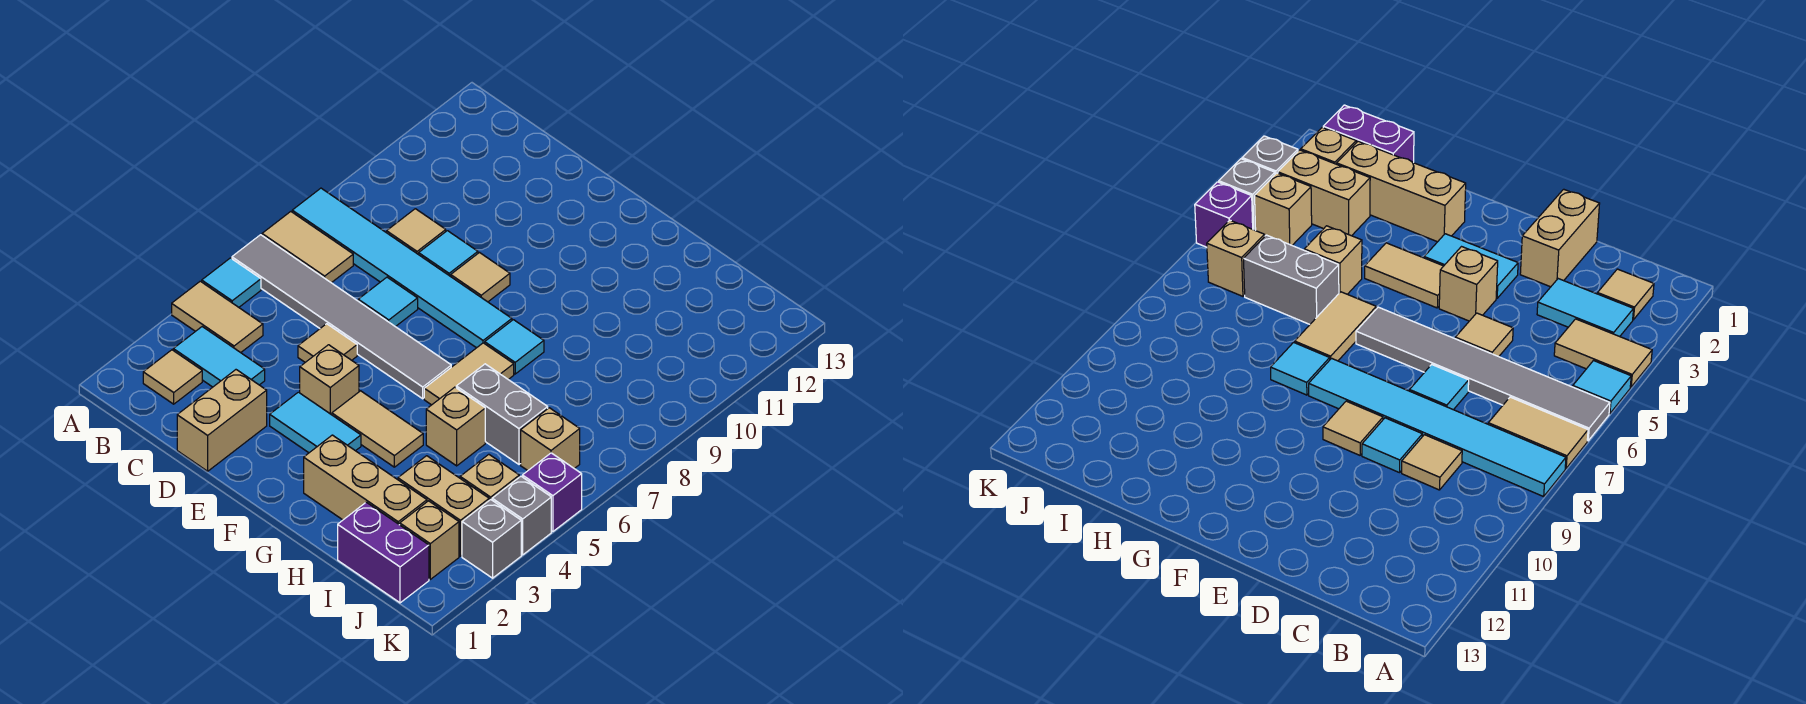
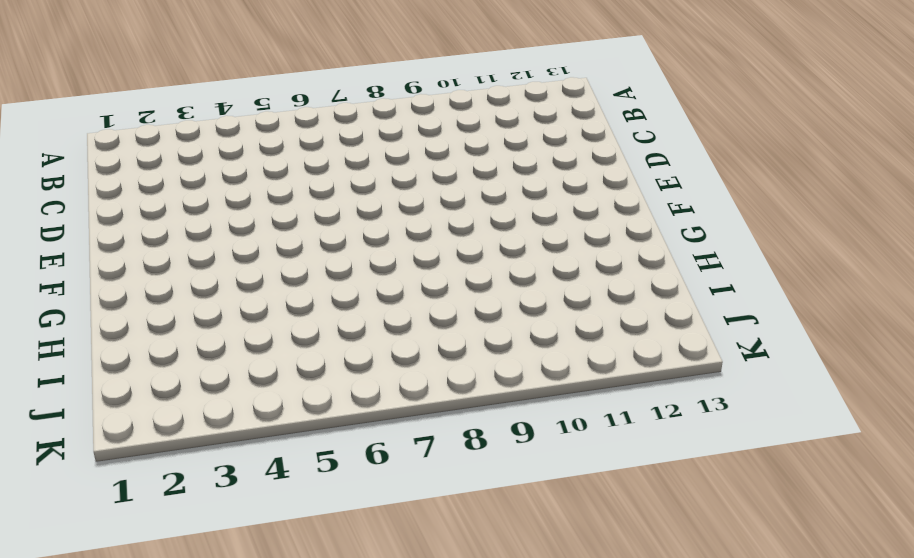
none -> tan tile A4:B4 level 1
none -> cyan tile A5 level 1
none -> grey tile A6:F6 level 1

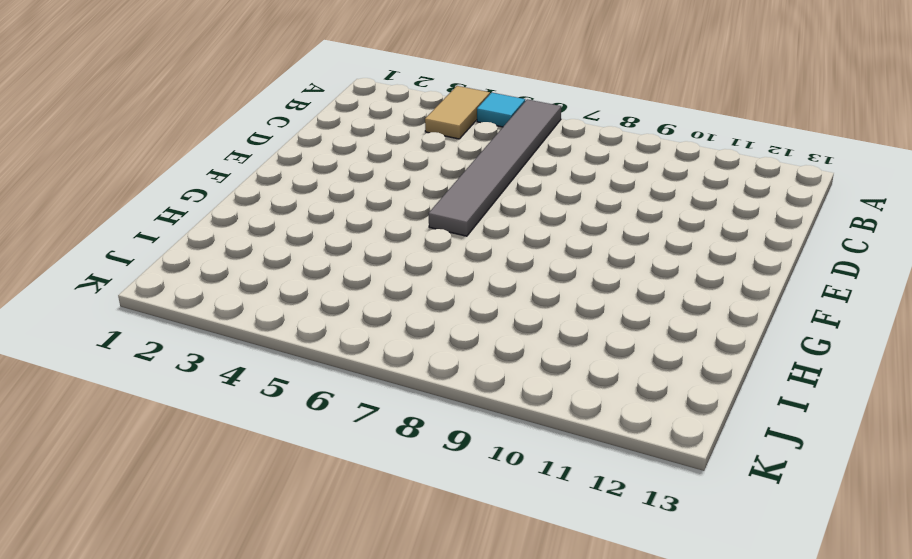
none -> tan tile A7:B7 level 1
none -> cyan tile A8:F8 level 1
none -> tan tile B2 level 1

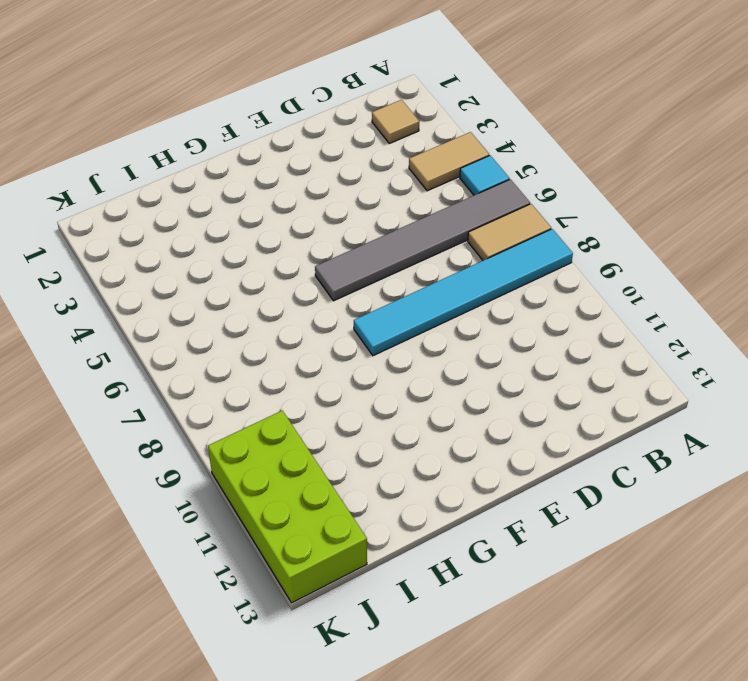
lime brick J10:K13 level 1 -> none
none -> cyan tile B3:C3 level 1
none -> tan tile C9 level 1
none -> tan brick D1:D2 level 1

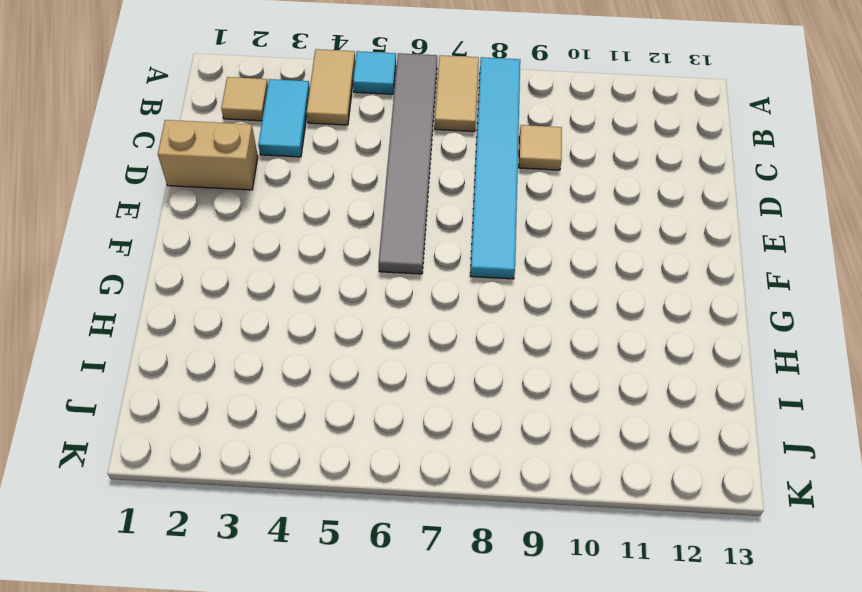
none -> tan tile D5 level 1
none -> cyan tile D7 level 1
none -> cyan tile D9 level 1

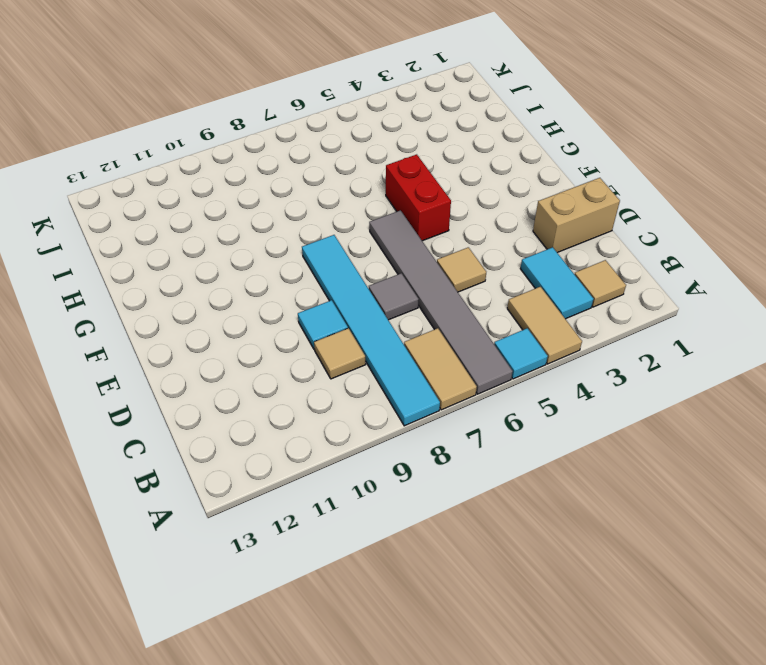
grey tile D7 level 1 -> cyan tile D7 level 1
red brick F5:G5 level 1 -> none
none -> cyan tile E3:F3 level 1
none -> tan brick E4 level 1
none -> tan tile E9 level 1

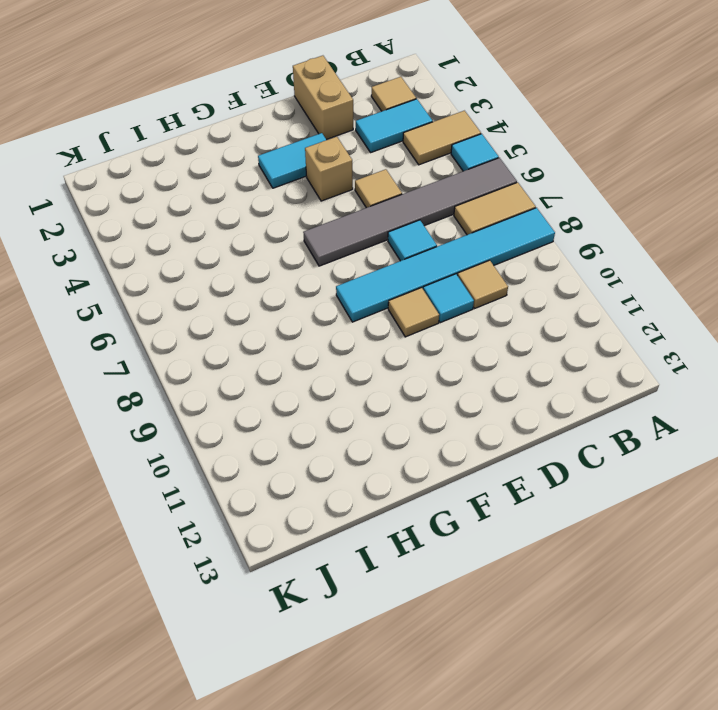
none -> tan tile F4:G4 level 1
none -> tan brick G2:I2 level 1
none -> tan tile G6:G7 level 1

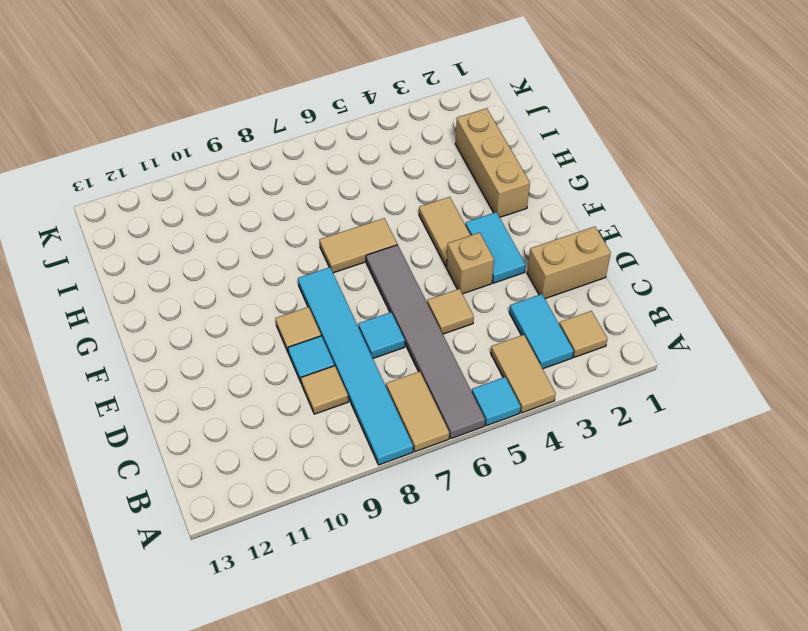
none -> cyan tile G8 level 1
none -> tan brick H5 level 1
none -> grey brick H6:I6 level 1

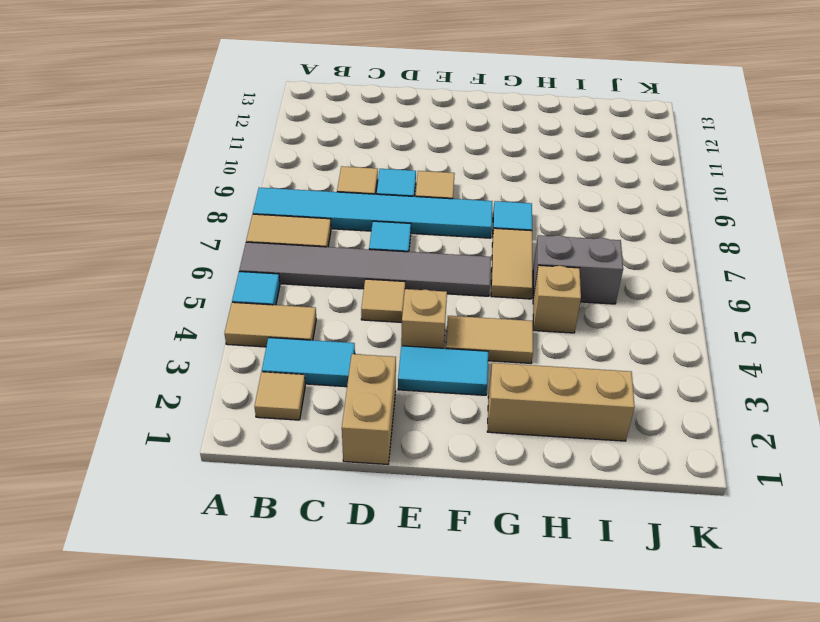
none -> purple brick I1:J1 level 1
none -> tan brick I3:J3 level 1
none -> tan brick J2 level 1

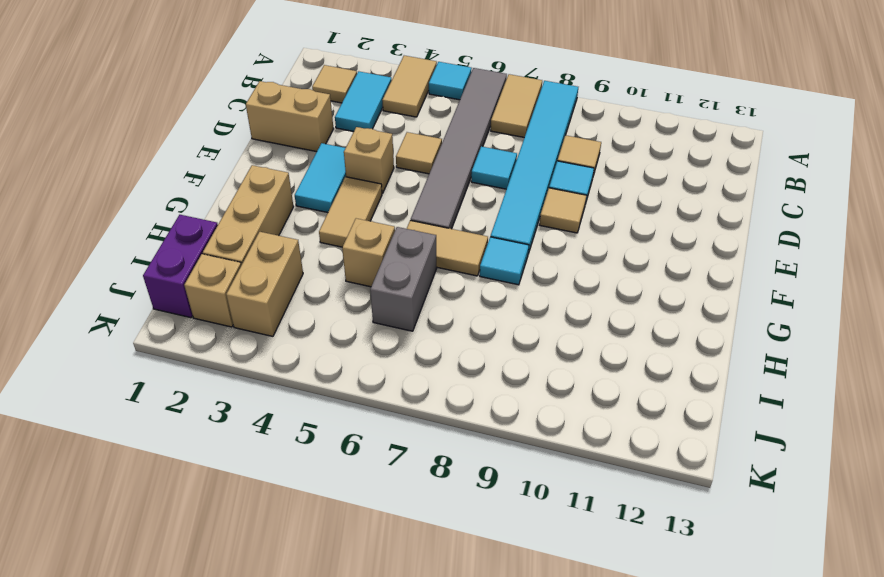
none -> tan brick J4 level 1
none -> tan brick J6 level 1
none -> grey brick K3 level 1

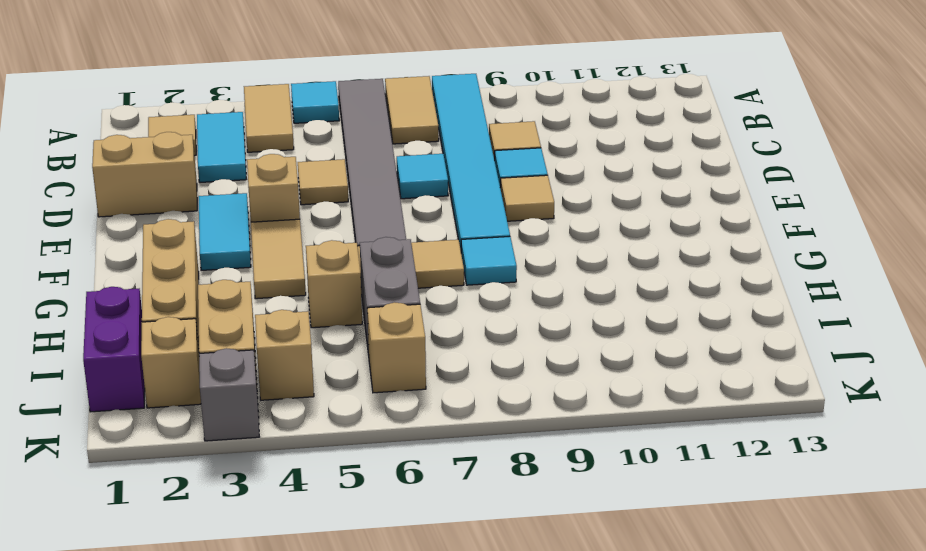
none -> grey brick K4 level 1
none -> purple brick K5 level 1

